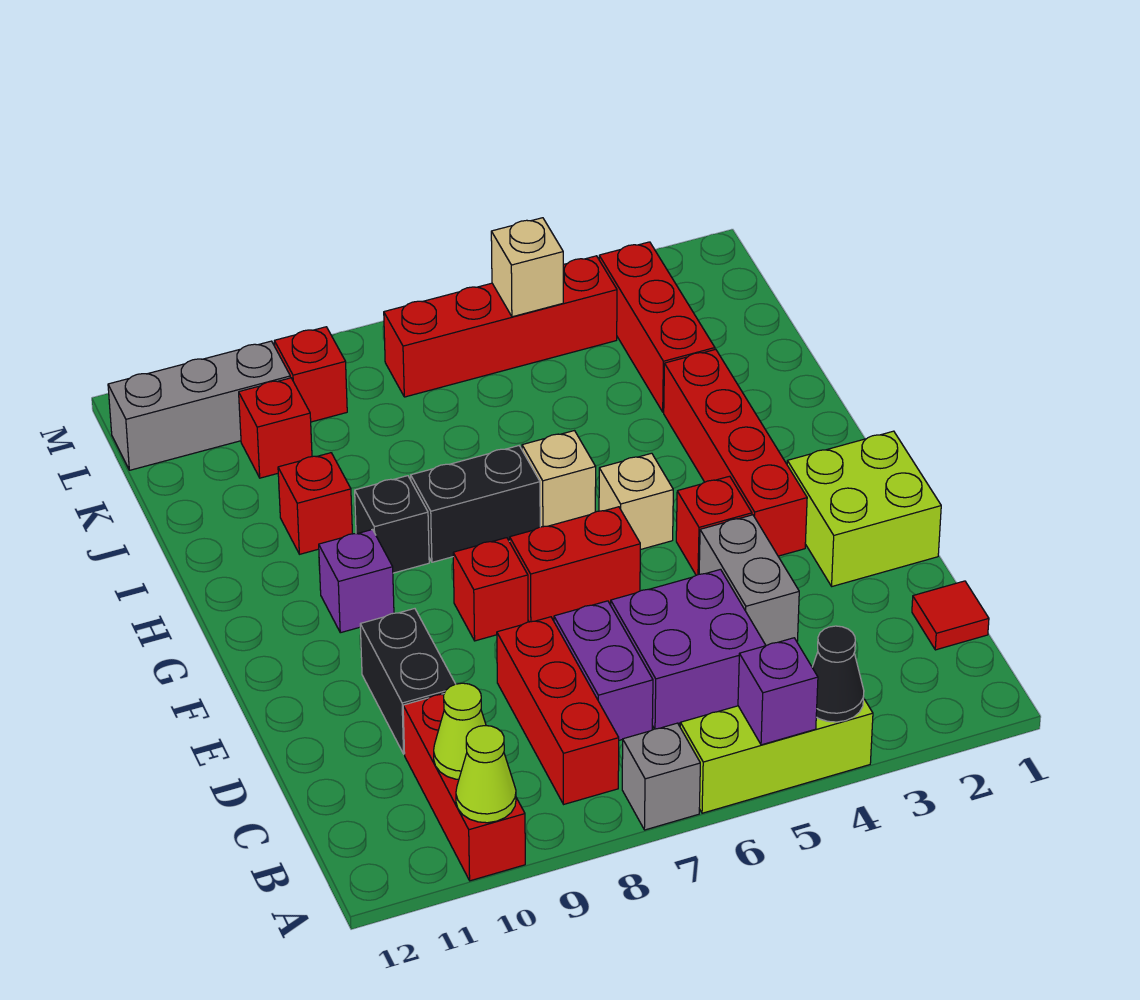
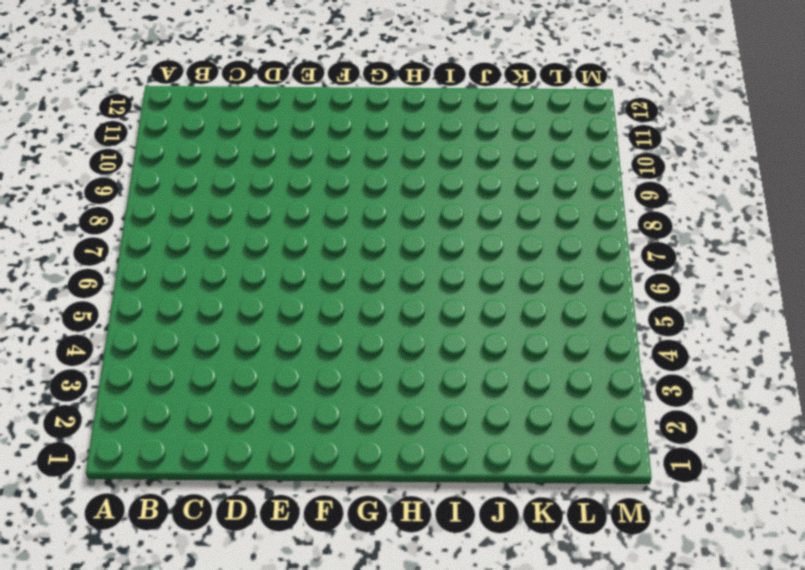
none -> lime brick A4:A6 level 1
none -> grey brick A7 level 1
none -> red brick A10:C10 level 1
none -> red brick B8:D8 level 1

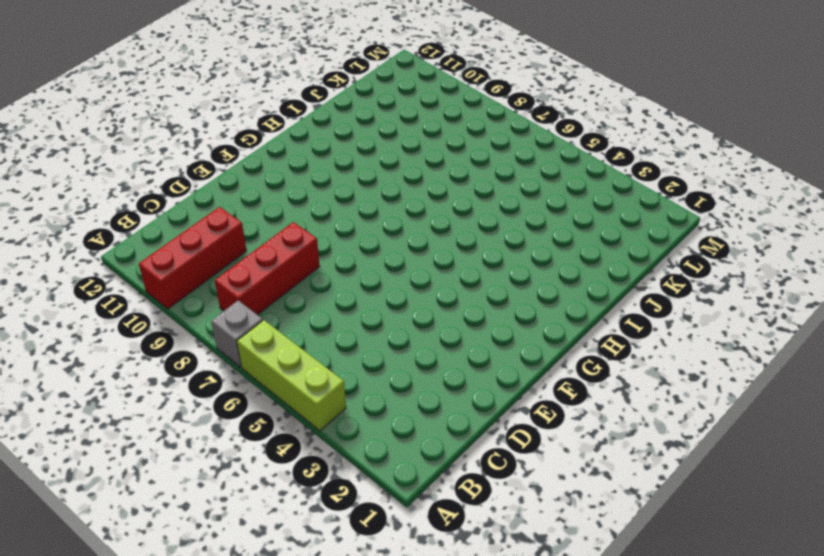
none -> red tile C1 level 1
none -> purple brick C5:D6 level 1
none -> purple brick C7:D7 level 1
none -> grey brick D4:E4 level 1

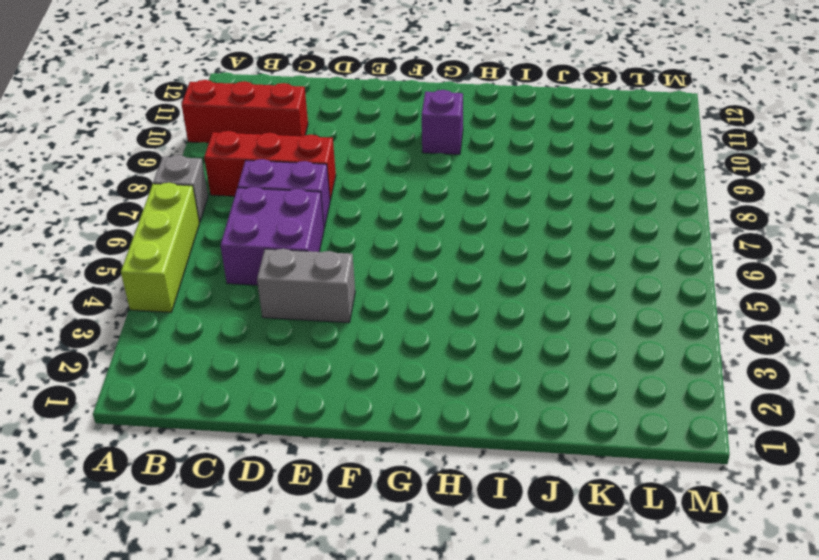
none -> red tile C1 level 1
none -> black brick D10:E10 level 1
none -> lime brick E1:F2 level 1
none -> red brick F3:I3 level 1

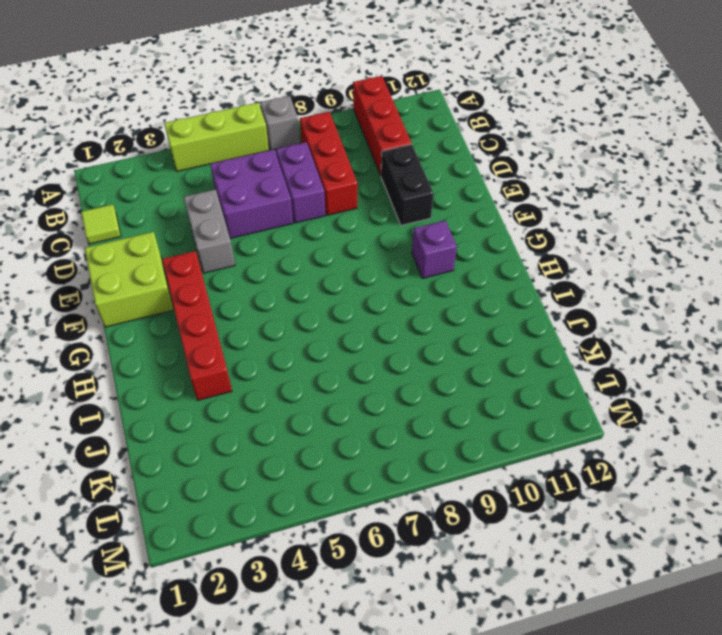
lime tile C1 level 1 -> red tile C1 level 1
none -> red brick F4 level 1
none -> red brick F6:F7 level 1
none -> red brick F8 level 1
none -> tan brick G5 level 1

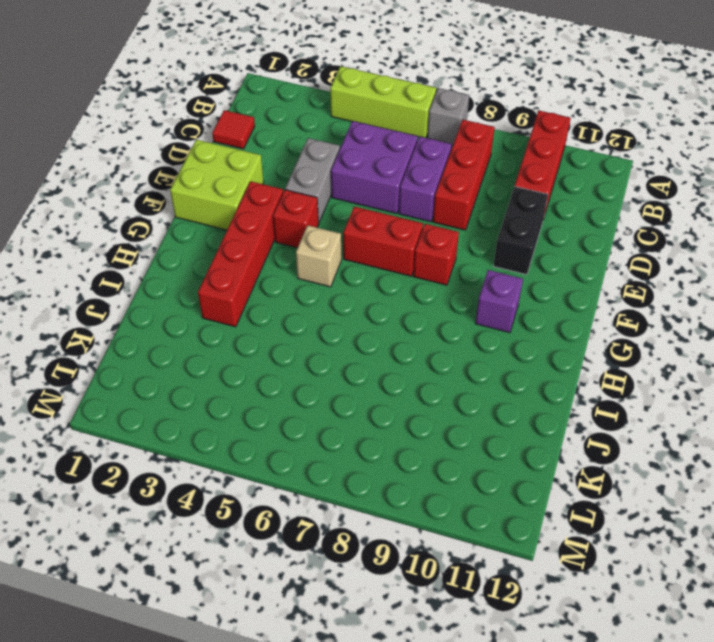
none -> tan brick H6 level 1
none -> black brick H7:H8 level 1
none -> black brick H9 level 1
none -> red brick I10 level 1

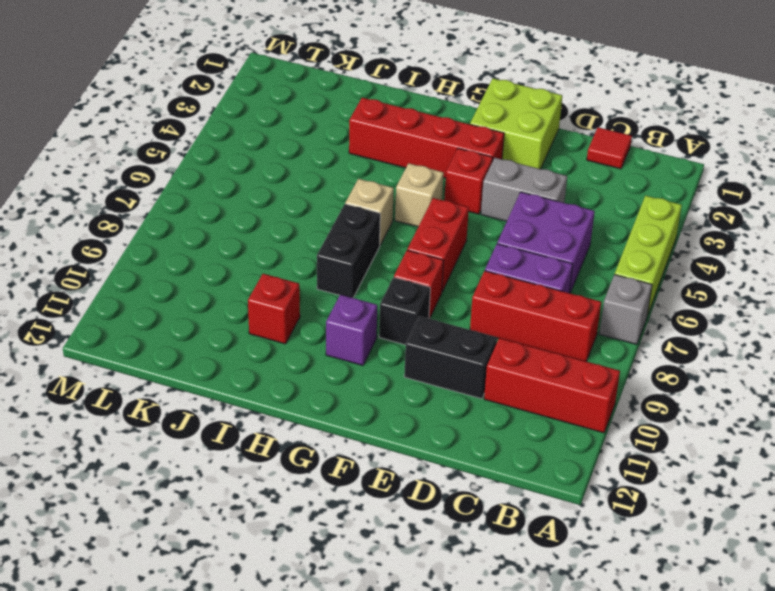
black brick F9 level 1 -> black brick H9 level 1
none -> red brick J3:L3 level 1
none -> red brick K10 level 1
none -> red brick L4:L7 level 1
none -> red brick L9 level 1

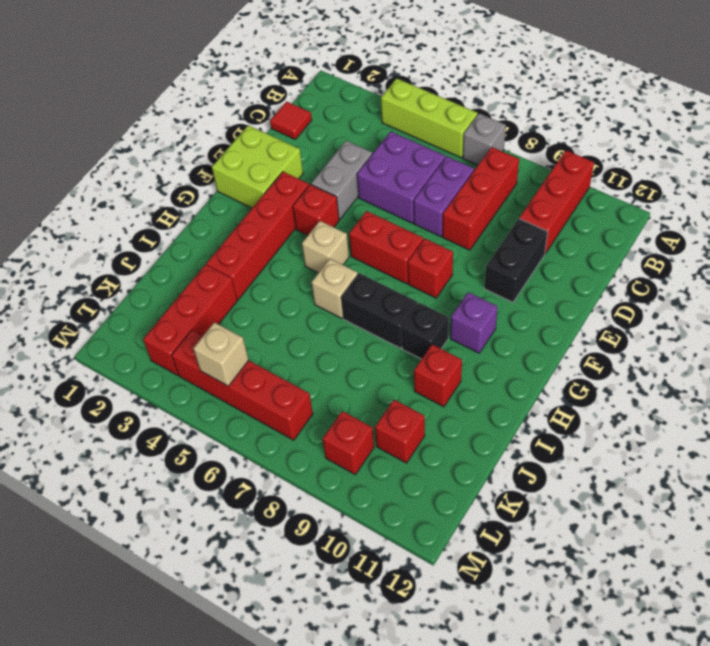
none -> grey brick L10:L12 level 1
none -> black cone A4 level 2
none -> purple brick A5 level 2
none -> lime cone A10 level 2

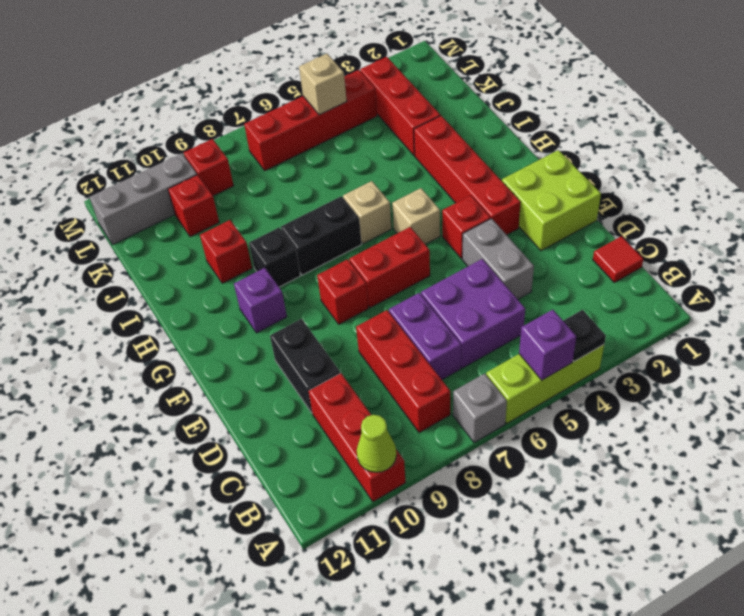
black plate A4 level 2 -> black cone A4 level 2
none -> lime cone B10 level 2

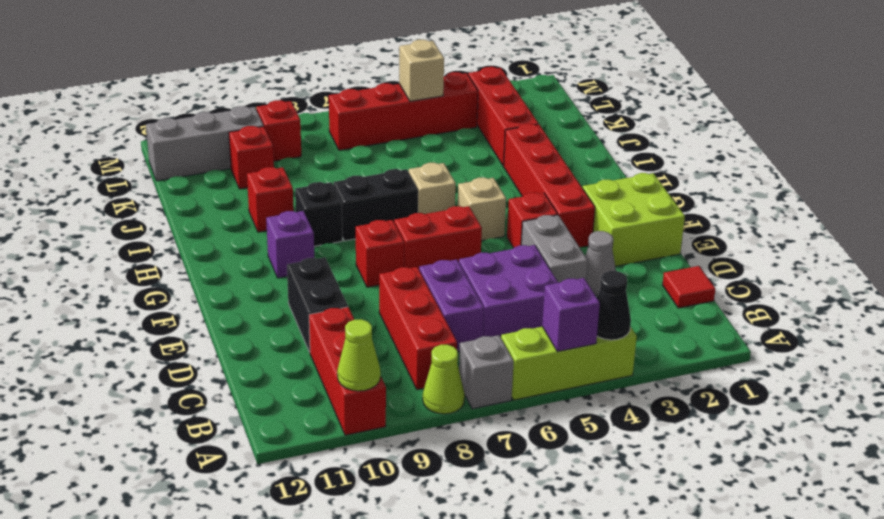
lime cone A8 level 1 -> lime cone B10 level 2
grey cone D3 level 1 -> none

